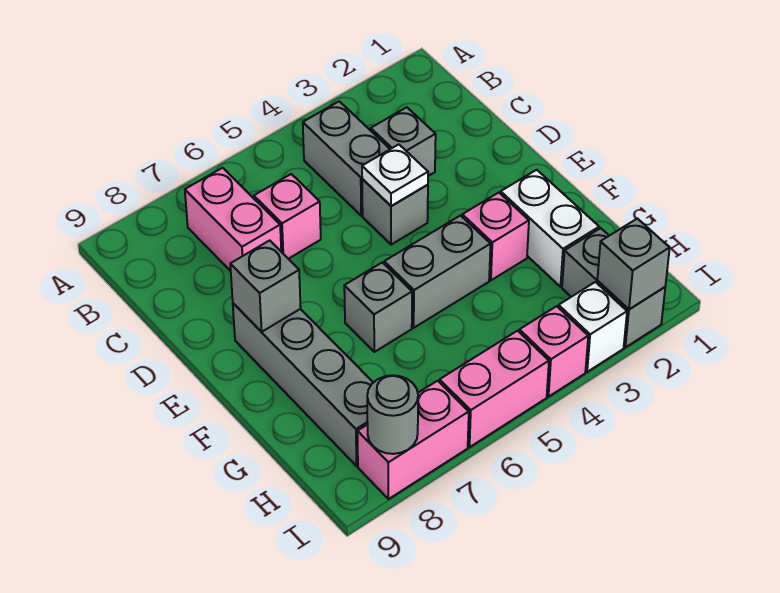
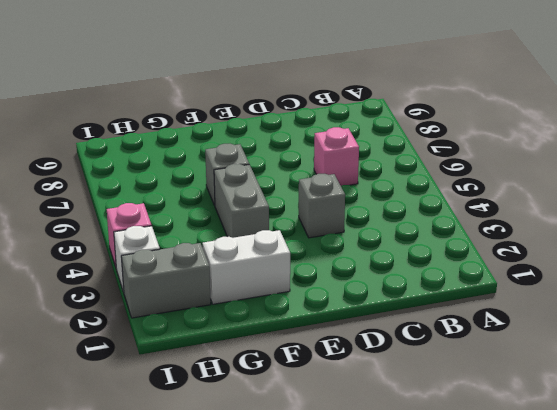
none -> grey brick B4:C4 level 1
none -> pink brick B7:C7 level 1
none -> grey brick C3 level 1

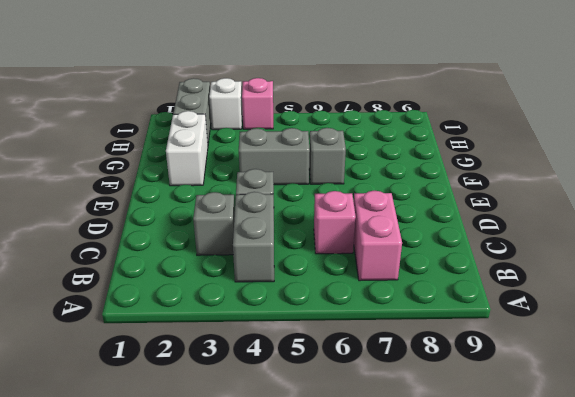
none -> grey brick E8:H8 level 1
none -> pink brick F3 level 1
none -> pink brick I5:I6 level 1

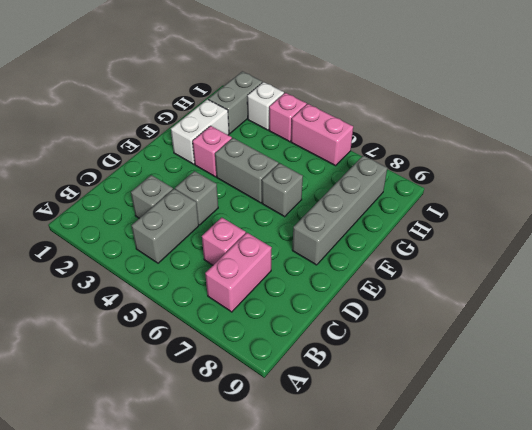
none -> pink brick I7:I8 level 1
none -> white plate D4 level 2
none -> grey brick E8 level 2

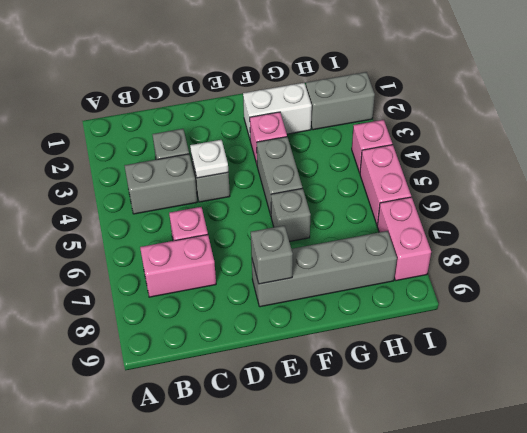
none -> white brick I3 level 1
none -> grey brick I2 level 2
none -> grey round brick I8 level 2

